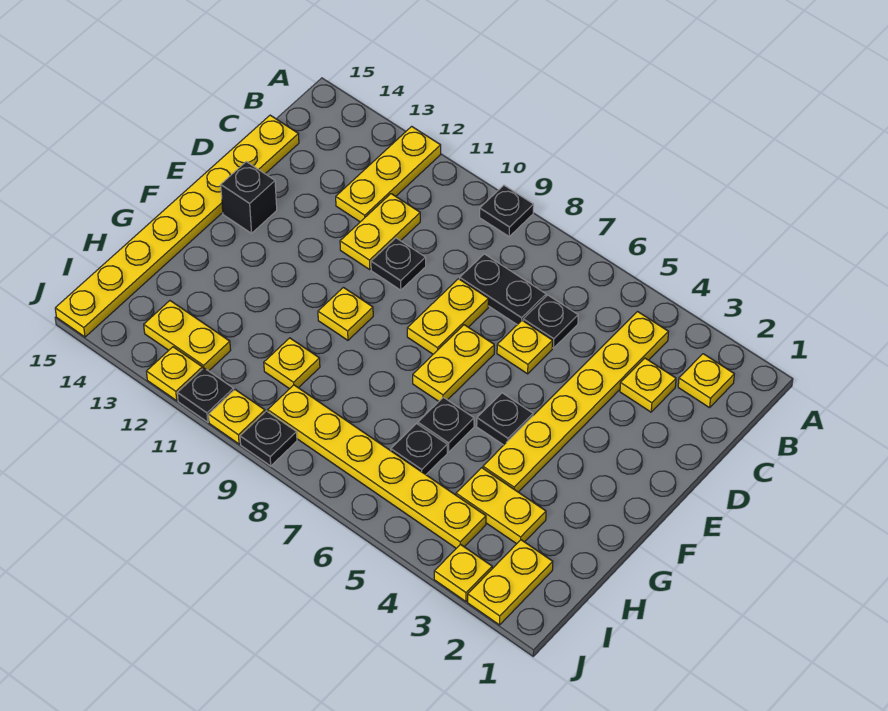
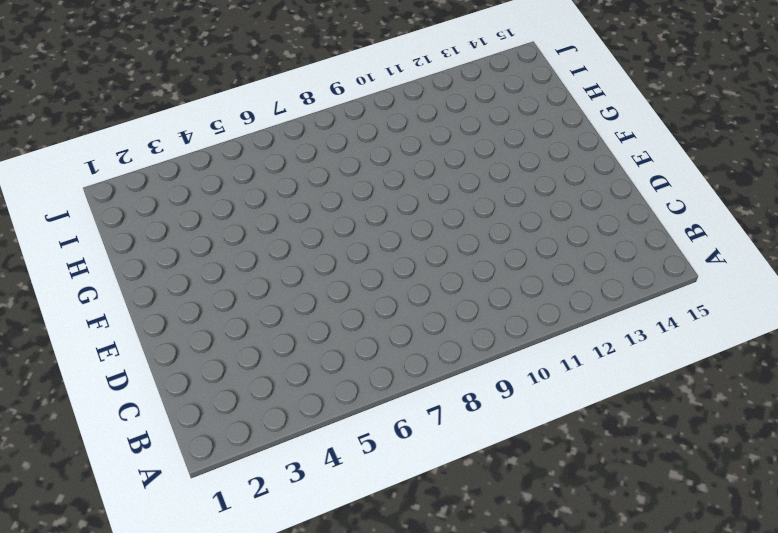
none -> black plate A9 level 1
none -> yellow plate A12:C12 level 1
none -> yellow plate B2 level 1

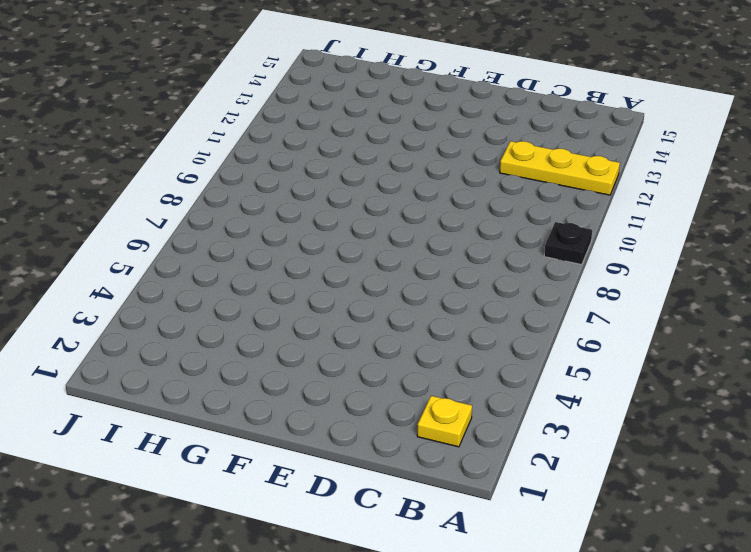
none -> yellow plate B4:G4 level 1
none -> yellow plate C3 level 1
none -> black plate C6 level 1

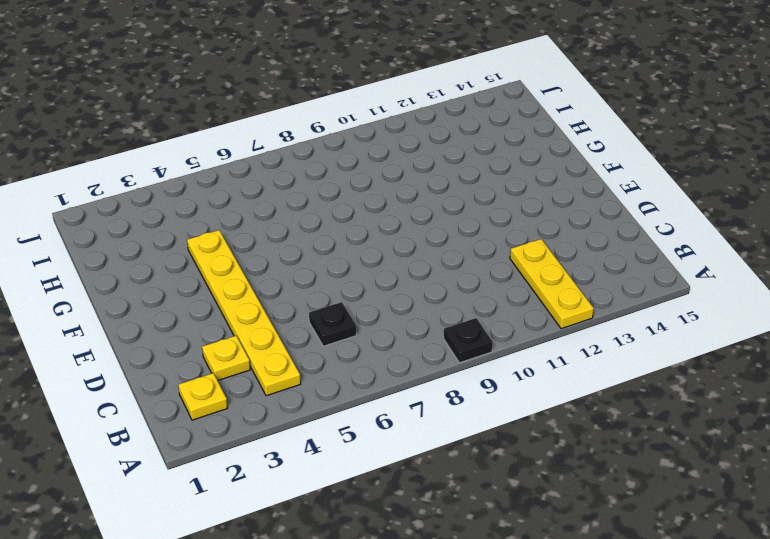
none -> black plate C7:C8 level 1
none -> yellow plate C11:D11 level 1
none -> yellow plate C15:J15 level 1

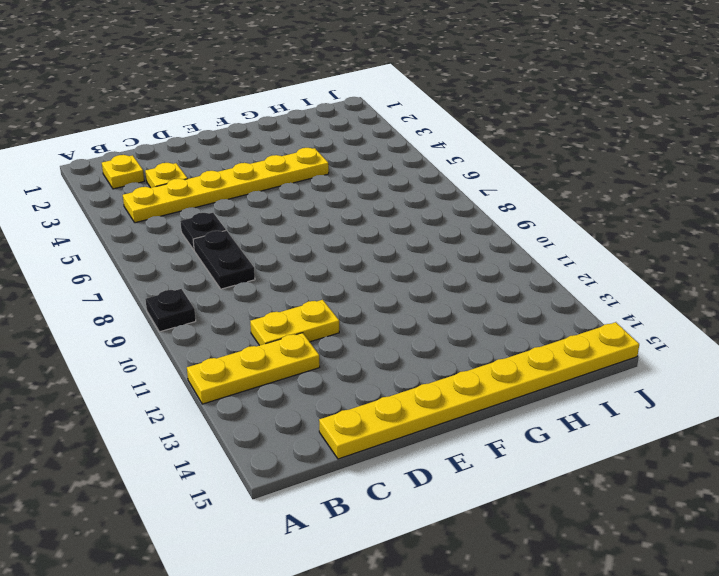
none -> yellow plate D6 level 1
none -> yellow plate D8:E8 level 1
none -> black plate D10 level 1

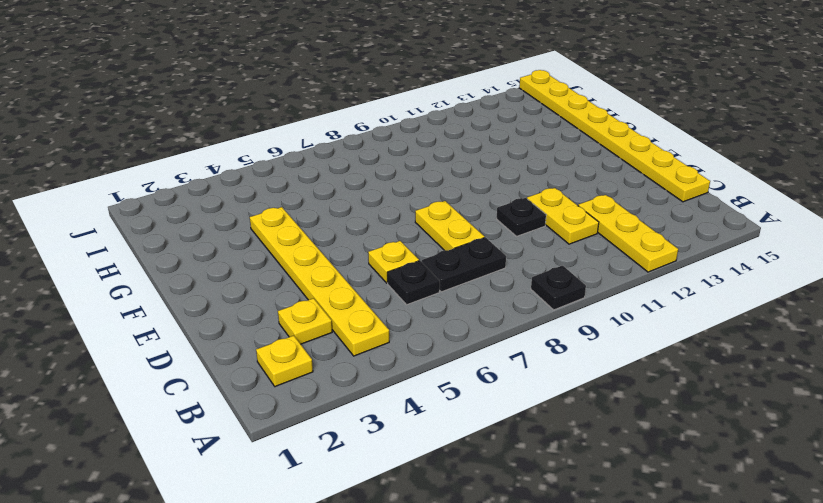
none -> yellow plate E7:F7 level 1
none -> black brick E14 level 1
none -> black plate F5 level 1

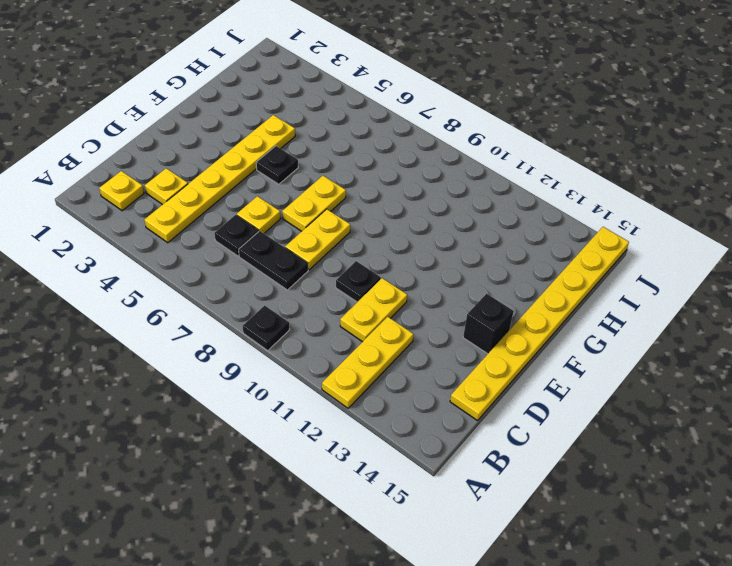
none -> yellow plate F10 level 1
none -> black plate G6 level 1
none -> yellow plate H3:H4 level 1

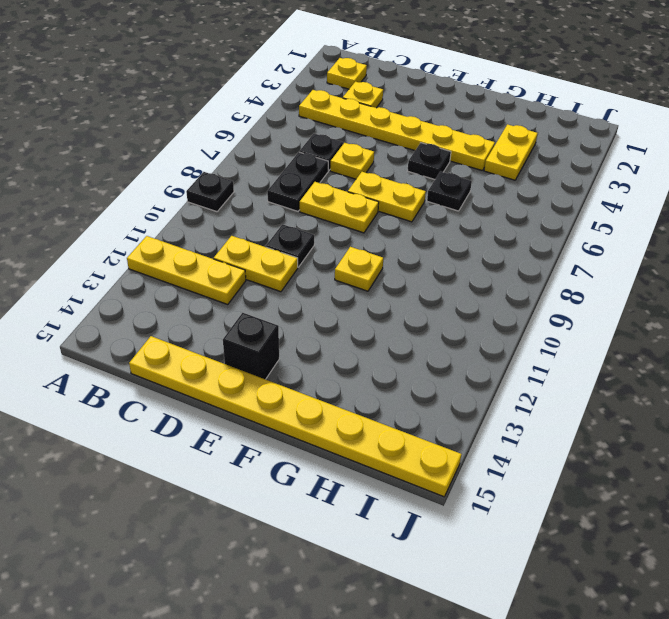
none -> black plate H6 level 1
none -> yellow plate H10 level 1
none -> yellow plate I2:J2 level 1

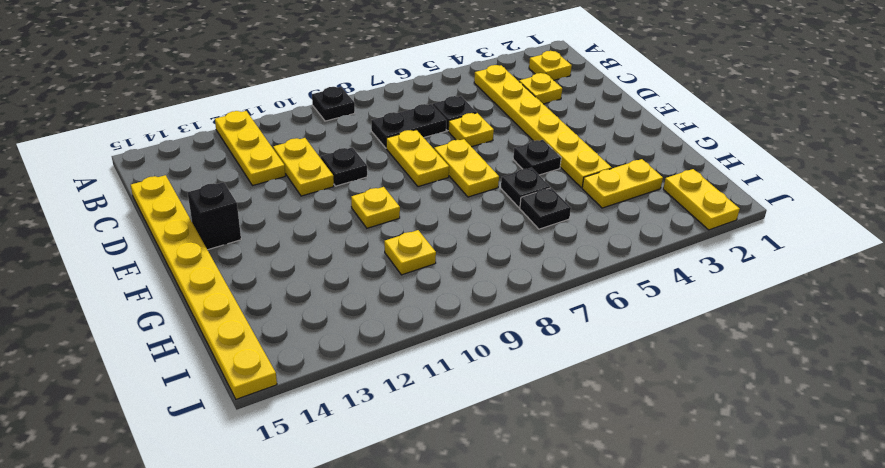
none -> yellow plate I4:I9 level 1
none -> yellow plate I12:I13 level 1
none -> yellow plate J3 level 1

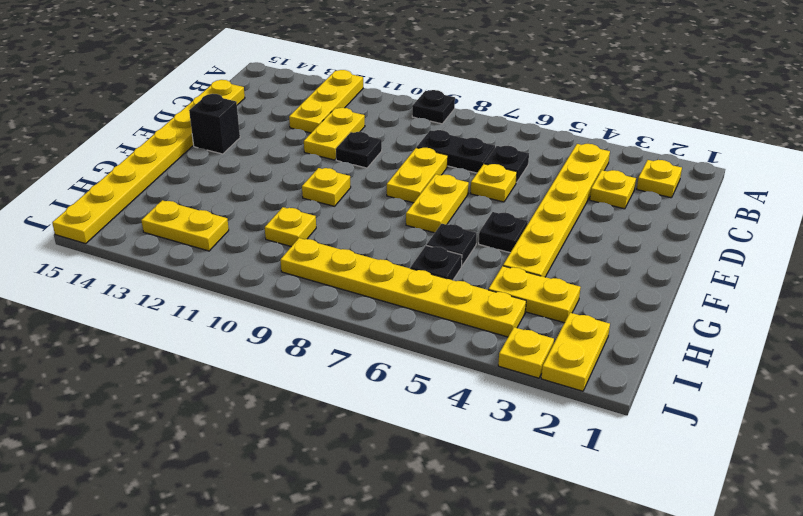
none -> black plate J9 level 1
none -> yellow plate J10 level 1
none -> black plate J11 level 1

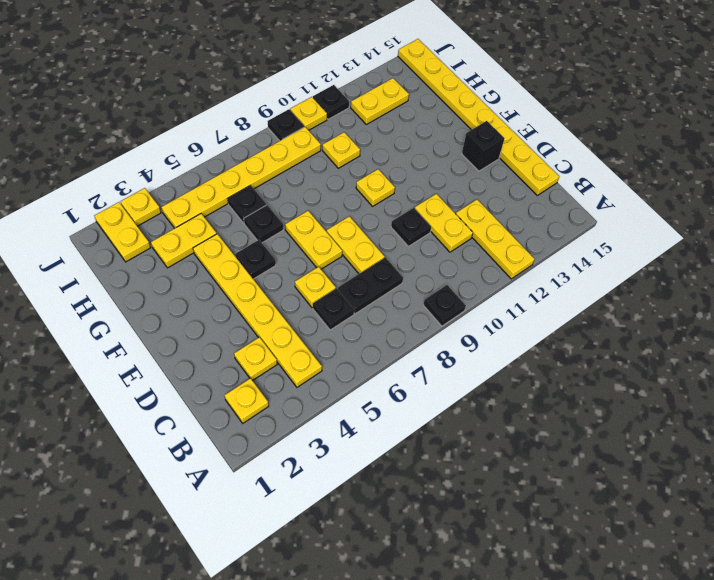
none -> yellow plate J12 level 1

